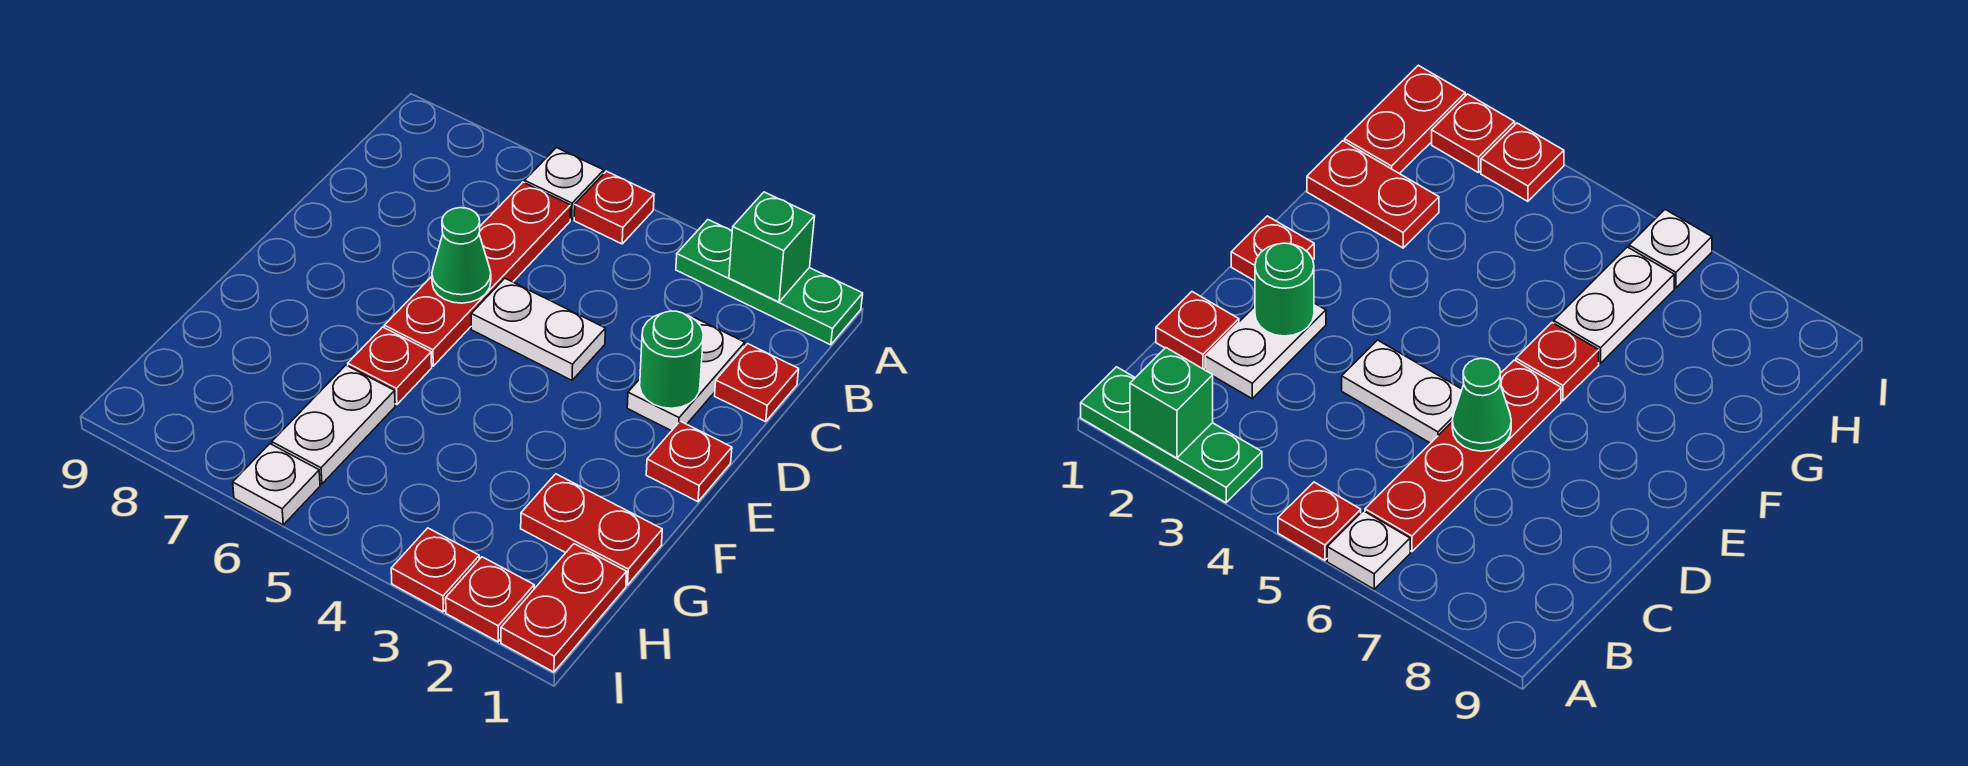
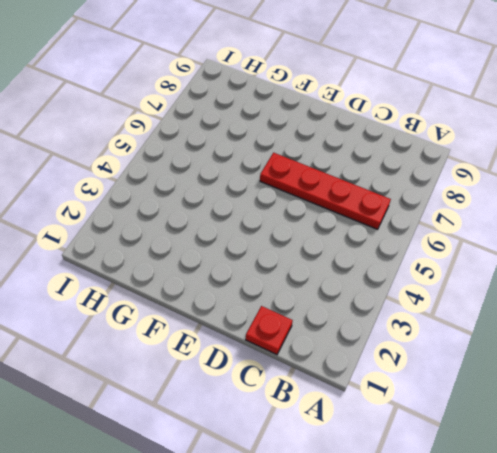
none -> green plate A1:A3 level 1
none -> red plate A5 level 1
none -> white plate A6 level 1

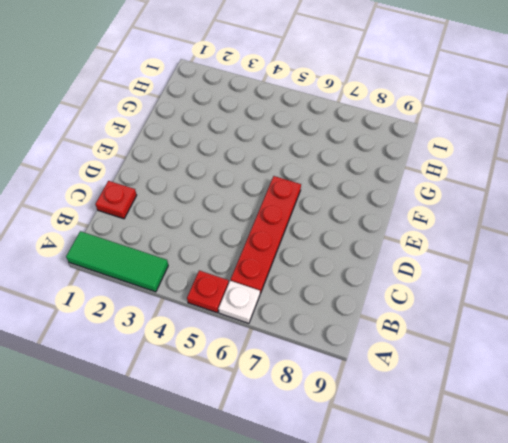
green tile A1:A3 level 1 -> green plate A1:A3 level 1
none -> white plate C2:D2 level 1
none -> white plate D4:D5 level 1
none -> red plate E1 level 1

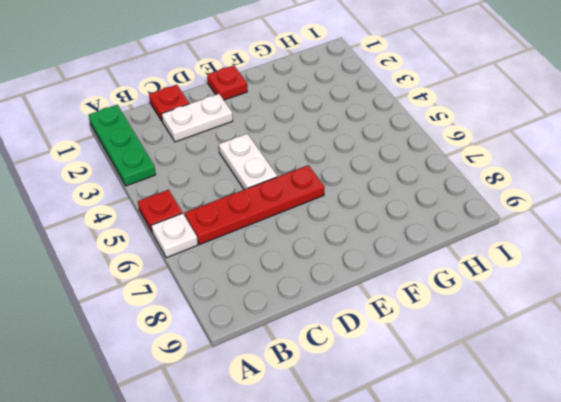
none -> red plate F6 level 1
none -> red plate G1:G2 level 1
none -> white plate G6:H6 level 1

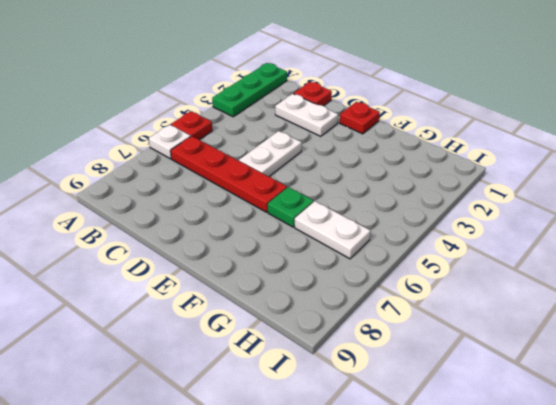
green plate F6 level 1 -> red plate F6 level 1
none -> red plate G1:G2 level 1
none -> red plate H1:I1 level 1
none -> red plate I2 level 1

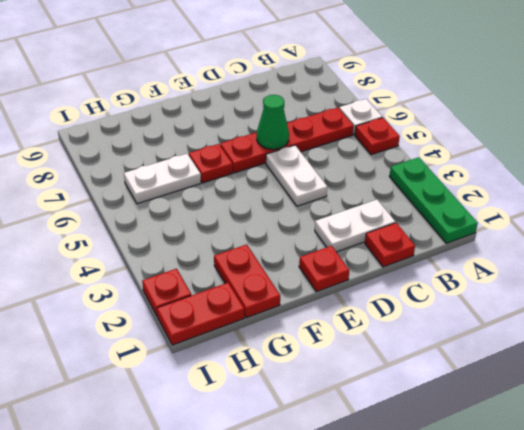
none -> red plate I3 level 1
none -> white plate I6 level 1
none -> green brick A2 level 2

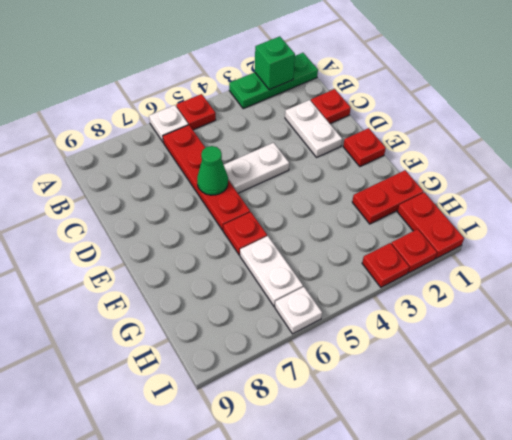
none -> green round brick D2 level 2

